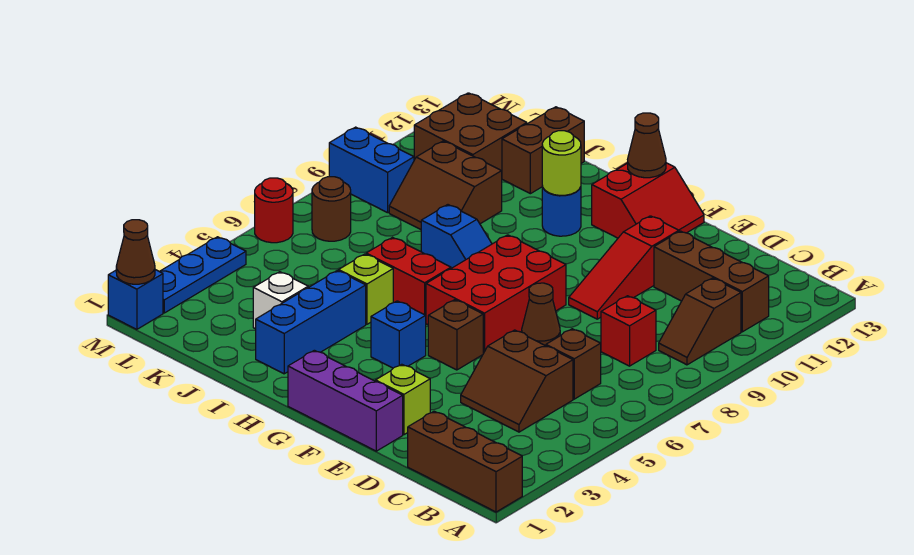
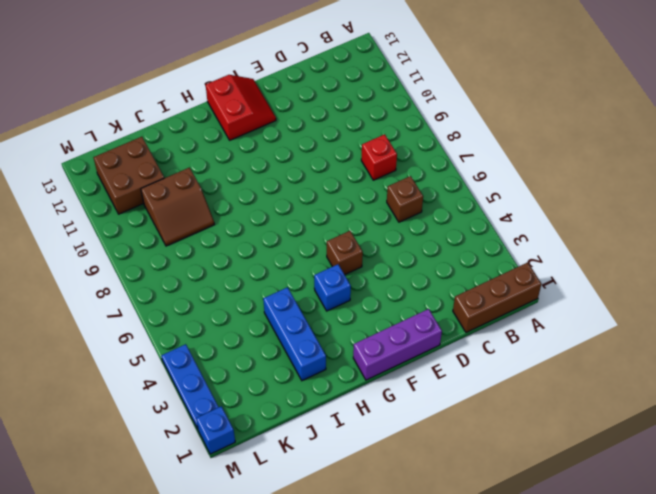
none -> brown slope B9:B10 level 1 top 10
none -> brown brick B11:D11 level 1
none -> brown slope C4:D5 level 1 top 5
none -> lime brick E2 level 1

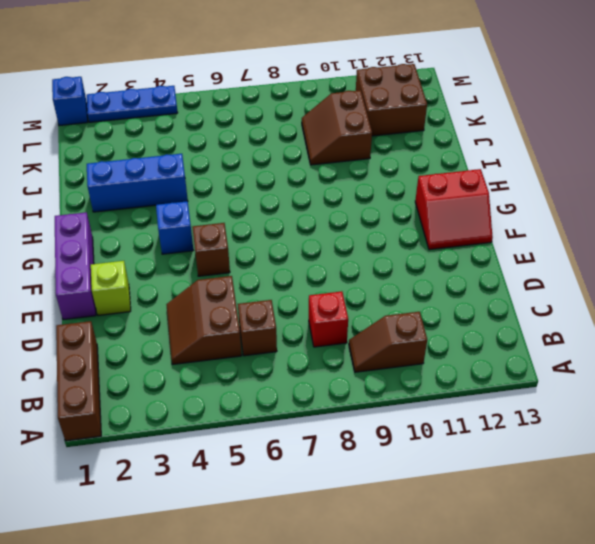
none -> brown brick B11:D11 level 1
none -> brown cone E7 level 1
none -> red slope E9:E11 level 1 top 11
none -> red brick F6:G8 level 1

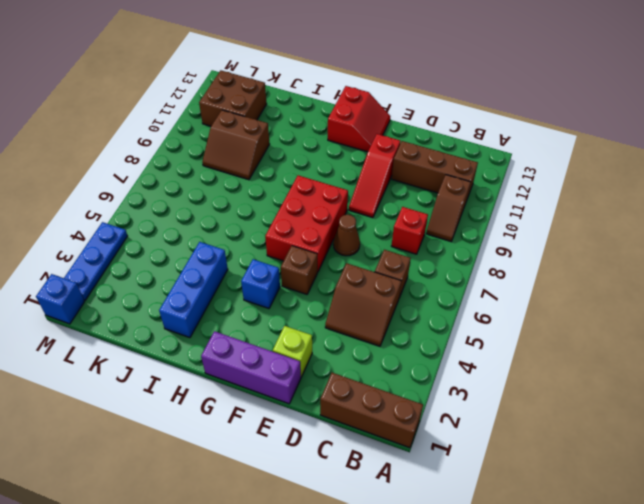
none -> red brick H6:I6 level 1
none -> blue slope H8:I8 level 1 top I
none -> blue round brick H11 level 1
none -> lime brick I5 level 1

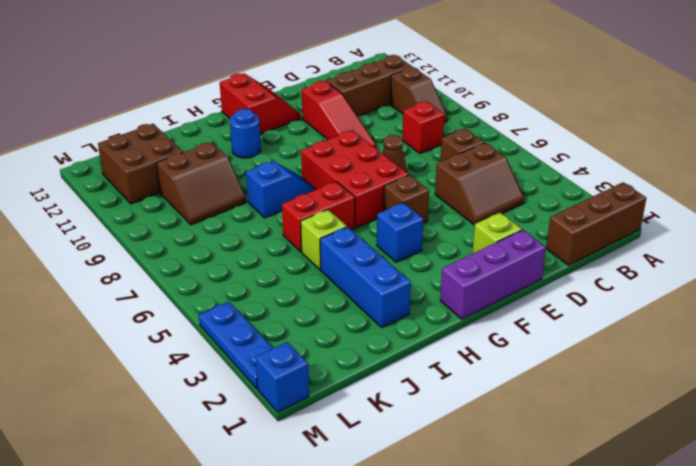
none -> white brick J3 level 1
none -> brown brick J12:J13 level 1
none -> brown round brick L7 level 1
none -> blue brick L9:M9 level 1

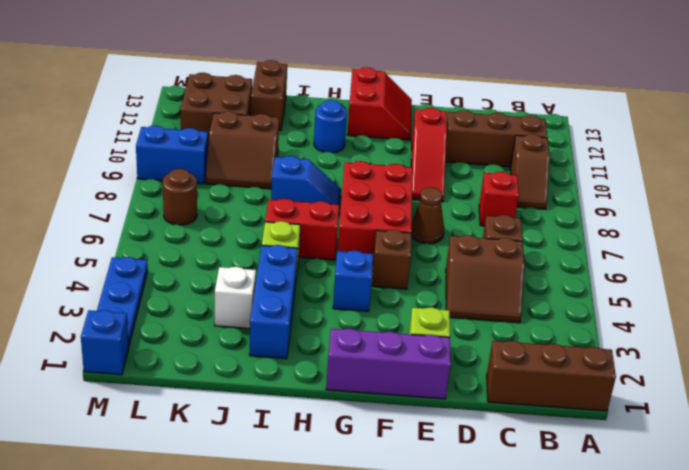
none -> red round brick M6 level 1
none -> brown cone G13 level 2
none -> lime round brick H11 level 2
none -> brown cone M1 level 2

